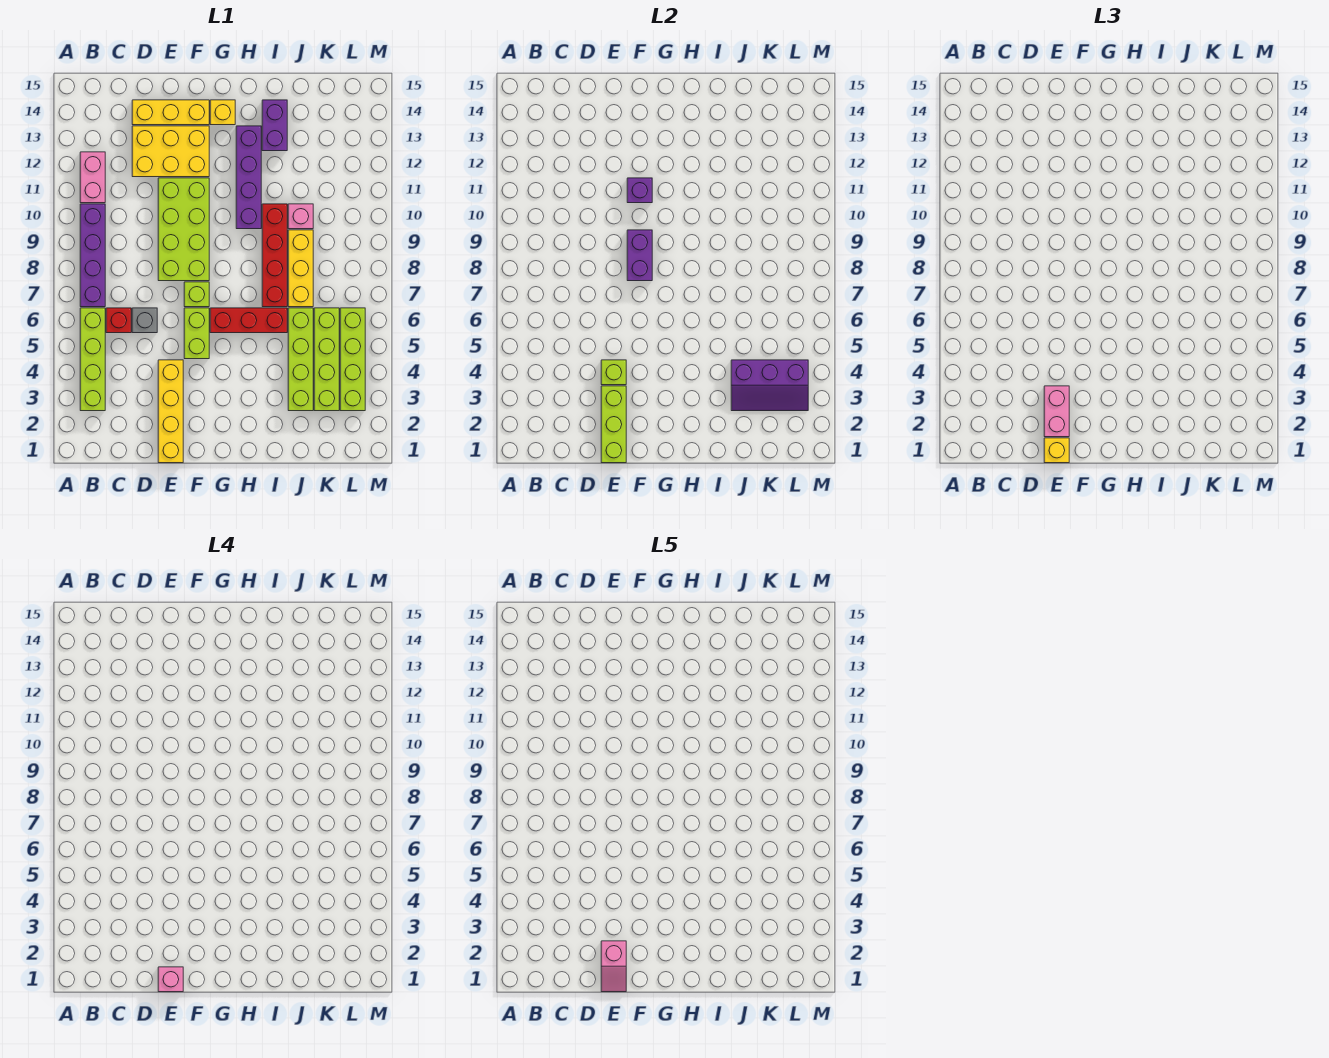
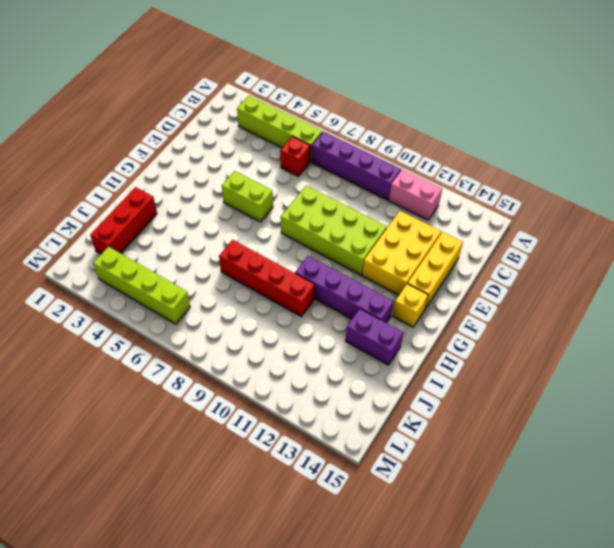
red brick I2:K2 level 1 -> red brick G6:I6 level 1
none -> grey brick D6 level 1
none -> yellow brick E1:E4 level 1
none -> lime brick F7 level 1
none -> lime brick J3:J6 level 1

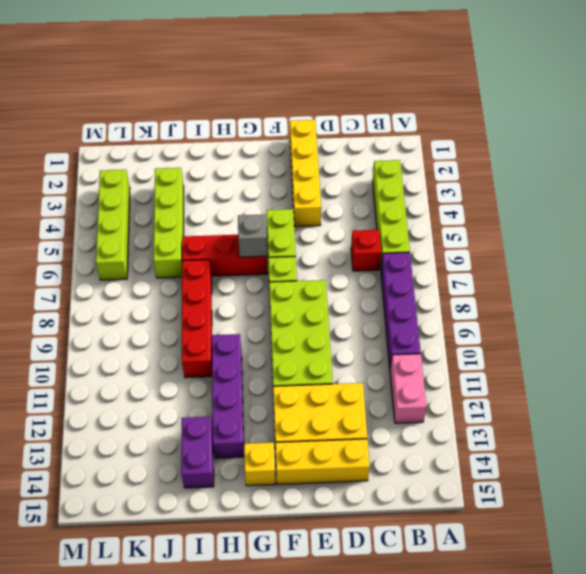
grey brick G6 level 2 -> grey brick D6 level 1
none -> yellow brick J7:J9 level 1
none -> pink brick J10 level 1
none -> lime brick K3:K6 level 1
none -> lime brick E1:E3 level 2

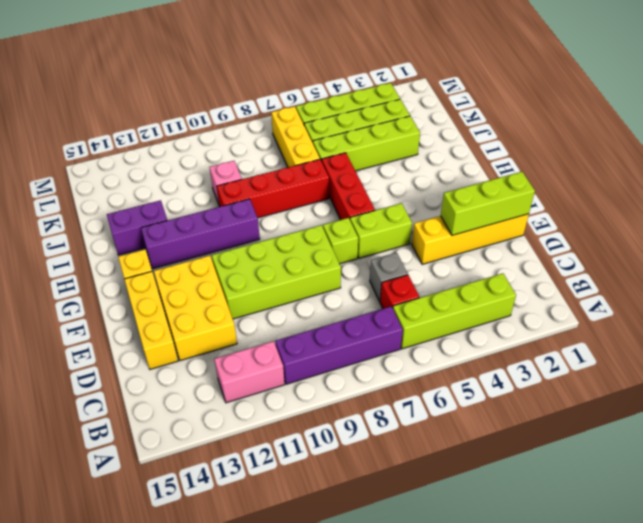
yellow brick J7:L7 level 1 -> yellow brick J7:J9 level 1
none -> lime brick E4 level 2
none -> purple brick F8:F9 level 2
none -> purple brick F11 level 2
none -> purple slope J3:L4 level 2 top 4

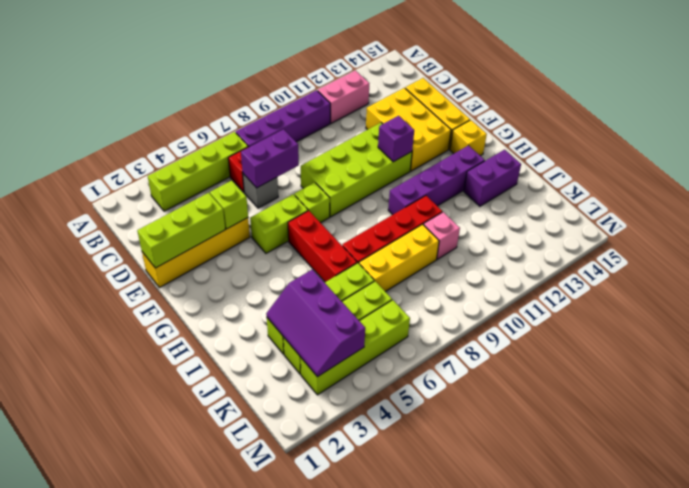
purple brick D6:D7 level 2 -> purple brick F8:F9 level 2
none -> yellow brick E1 level 3
none -> pink brick E2:E3 level 3
none -> pink brick E1 level 4
none -> pink slope E1:E2 level 5 top 2

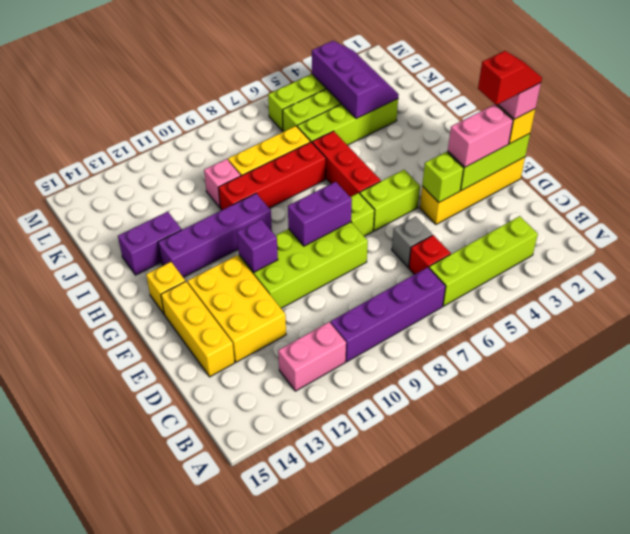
red slope E1:E2 level 5 top 2 -> pink slope E1:E2 level 5 top 2

